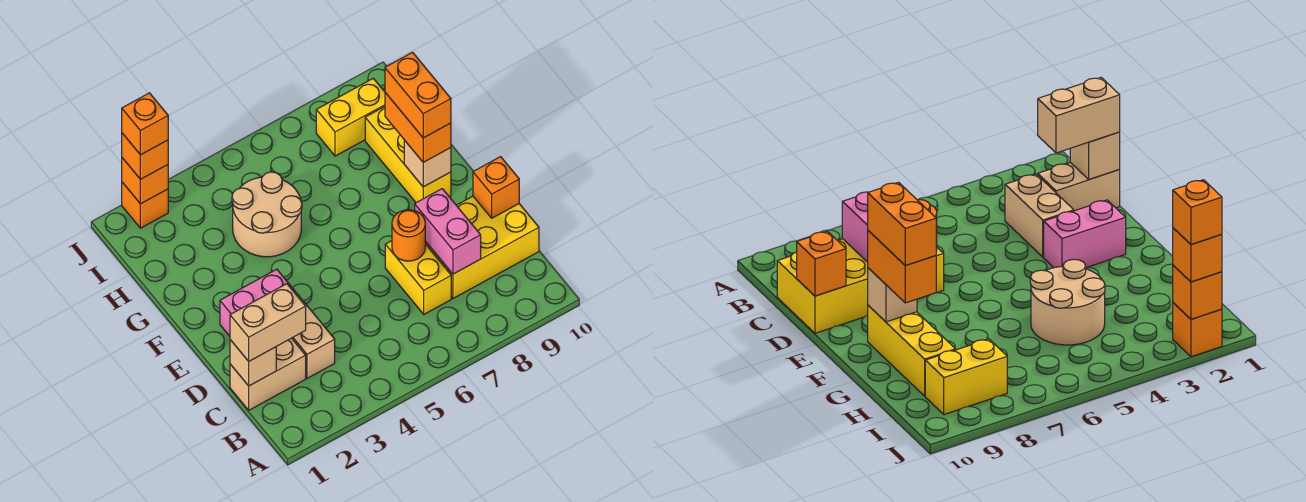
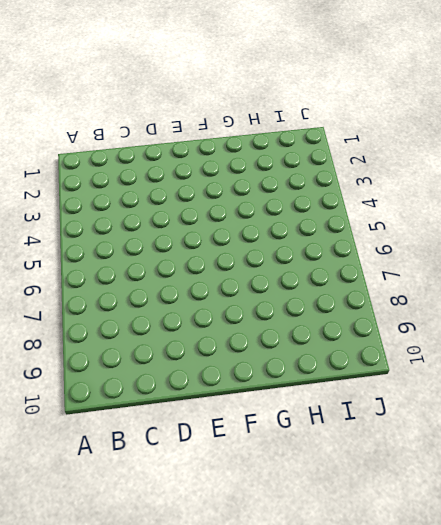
none -> tan brick C1:C2 level 1
none -> tan brick C3:D3 level 1
none -> yellow brick C7:D7 level 1

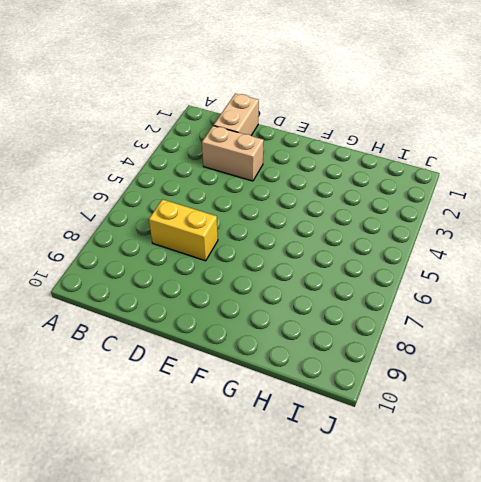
none -> yellow brick C8:D10 level 1
none -> pink brick E2:E3 level 1
none -> yellow brick F9:H9 level 1

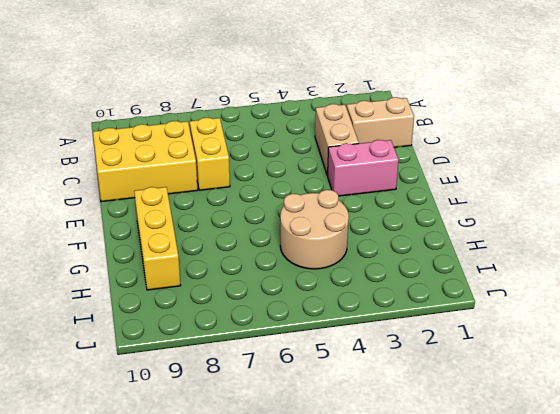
none -> yellow brick I8:I9 level 1
none -> orange brick J2 level 1
none -> tan brick C1 level 2

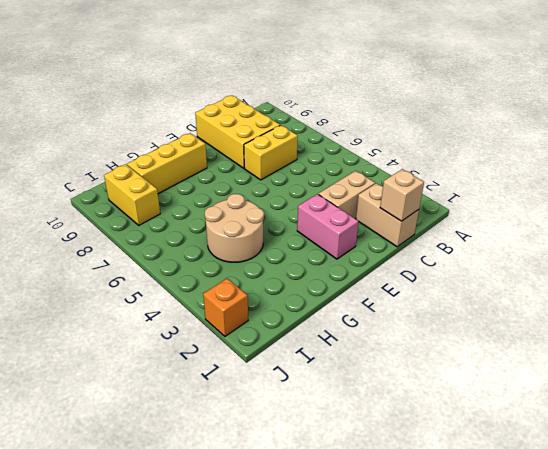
none -> pink brick C8:D8 level 2
none -> orange round brick D7 level 2
none -> orange brick D10 level 2

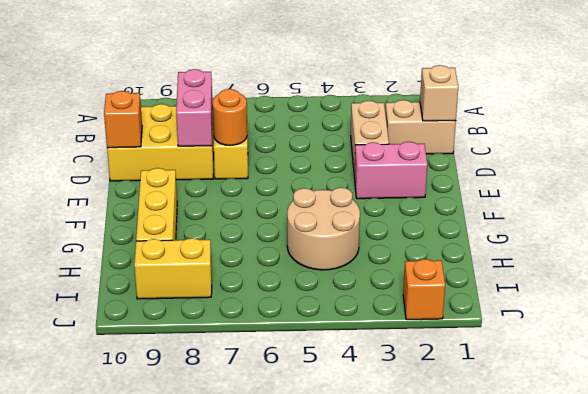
none -> tan brick F9 level 2
none -> orange brick J2 level 2
none -> tan brick C1:C2 level 3

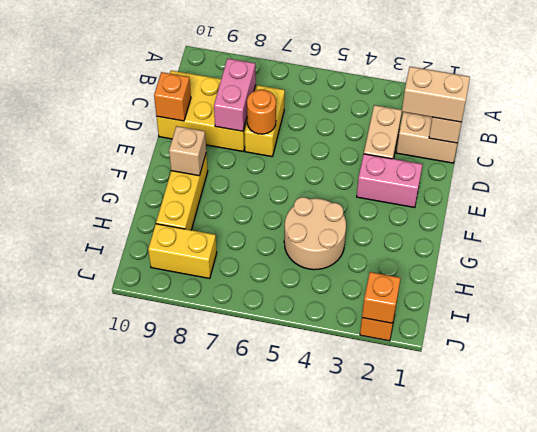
none -> orange brick F9:G9 level 3
none -> orange brick J2 level 3
none -> orange brick F9:G9 level 4

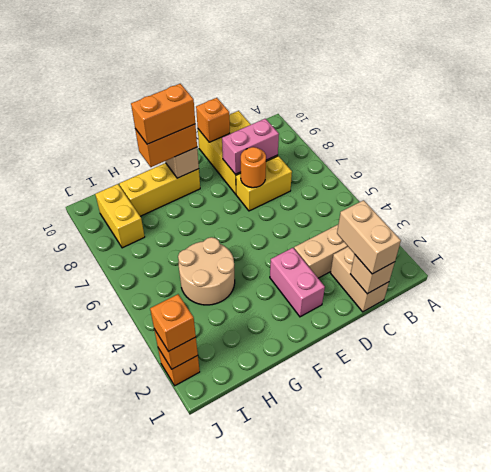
none -> orange brick J2 level 4

